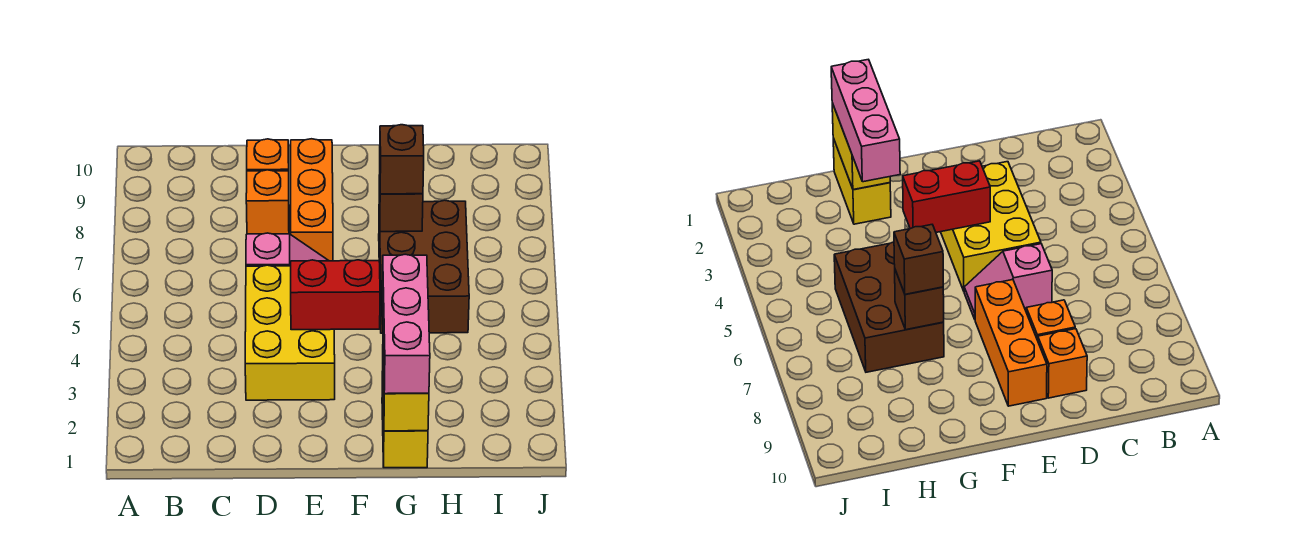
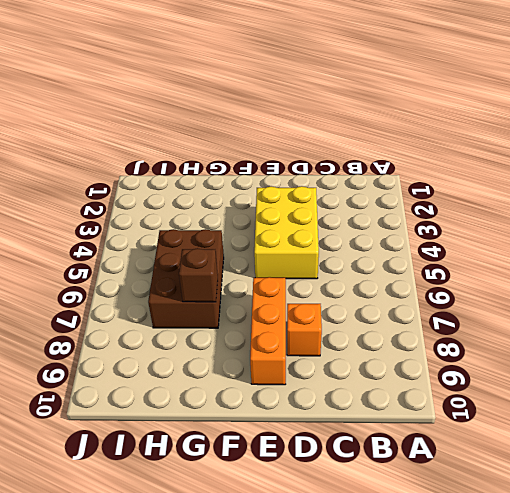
none -> pink slope D6:E6 level 1 top D
none -> orange brick D9 level 1
none -> yellow brick G1:G2 level 1

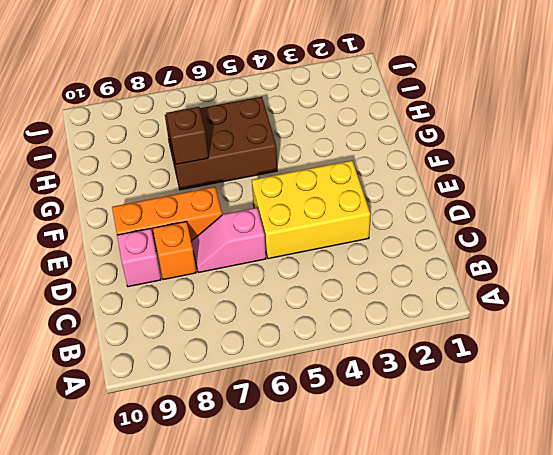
pink slope D6:D7 level 1 top 6 -> pink slope D6:E6 level 1 top D
pink brick D9 level 1 -> orange brick D9 level 1
none -> yellow brick G1:G2 level 1
none -> red brick E4:F4 level 2
none -> yellow brick G1:G2 level 2

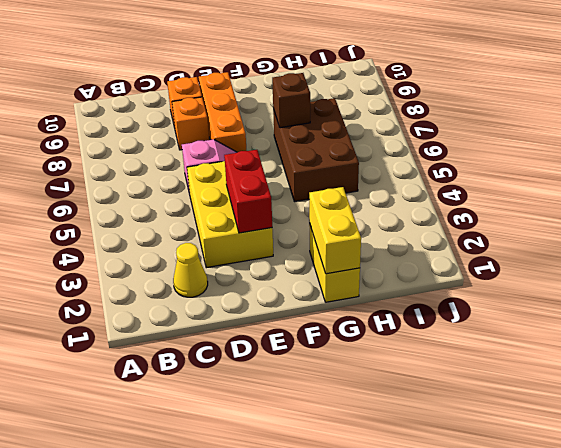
yellow cone C2 level 1 -> none
red brick E3:E4 level 2 -> red brick E4:F4 level 2
none -> pink brick G1:G3 level 3
none -> brown brick G7 level 3

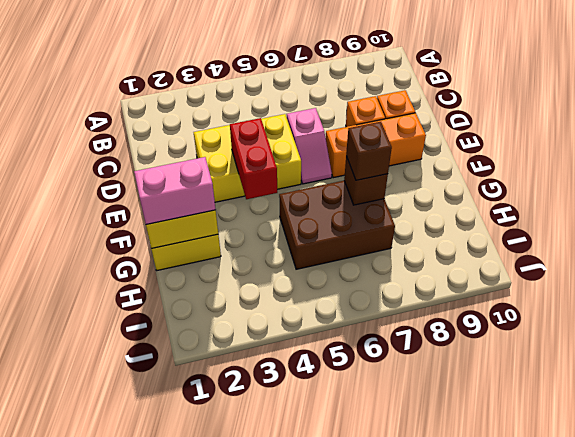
pink brick G1:G2 level 3 -> pink brick G1:G3 level 3

